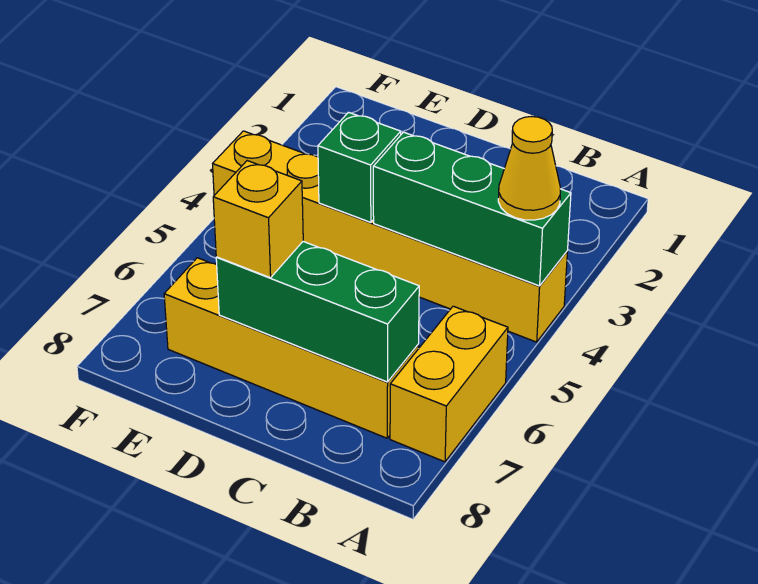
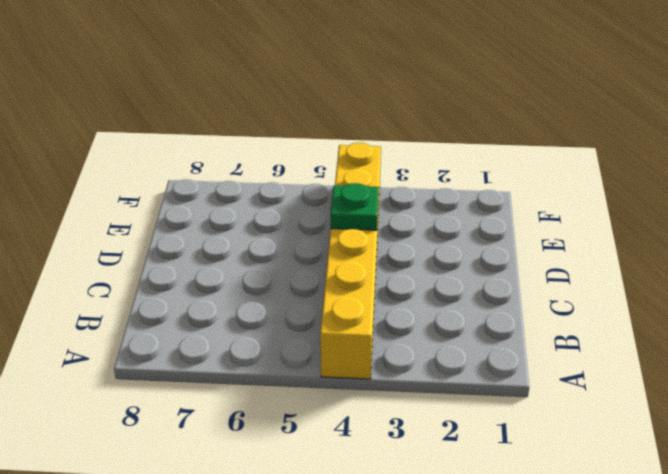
green plate D4 level 2 -> green brick D4 level 2
none -> yellow brick A6:A7 level 1
none -> yellow brick B7:E7 level 1

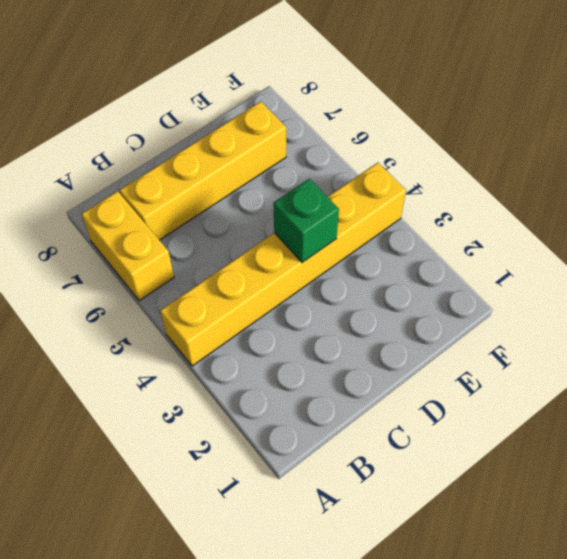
none -> green brick A4:C4 level 2
none -> green brick B7:D7 level 2

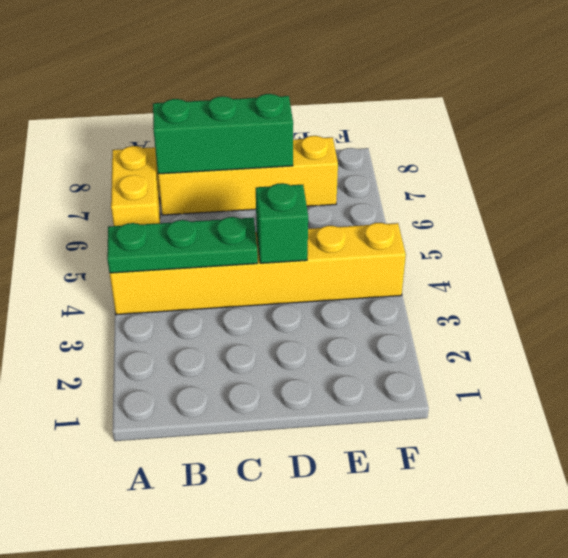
green plate A4:C4 level 2 -> green brick A4:C4 level 2
none -> yellow cone A4 level 3
none -> yellow brick D7 level 3

